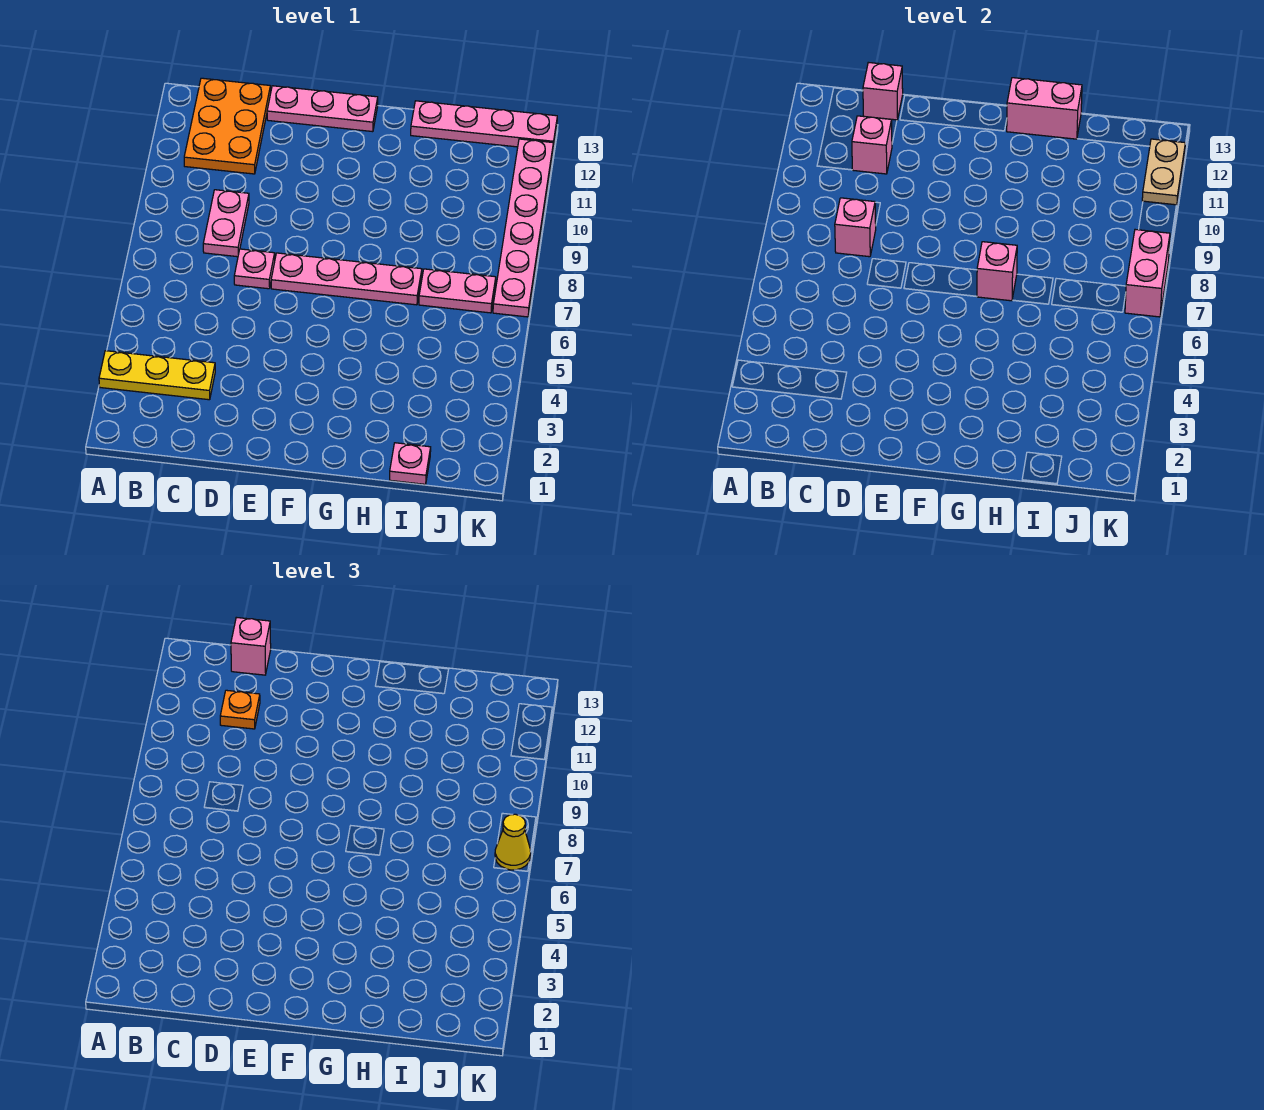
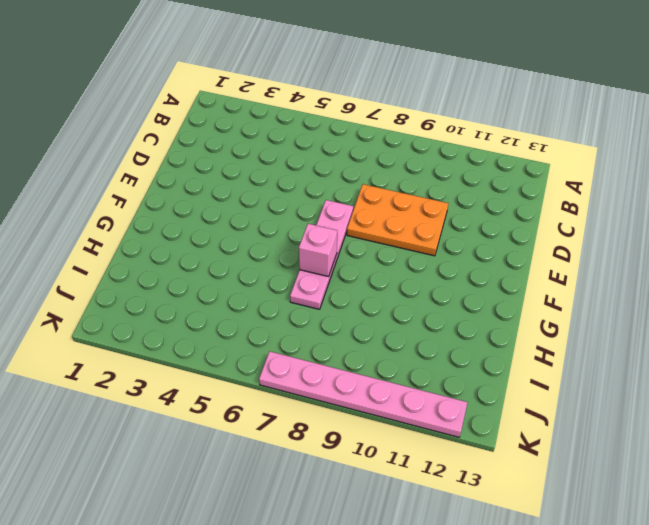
orange plate D8:E10 level 1 -> orange plate B11:C13 level 1
none -> yellow plate A3:C3 level 1
none -> pink plate C8:C9 level 1
none -> pink plate D7 level 1

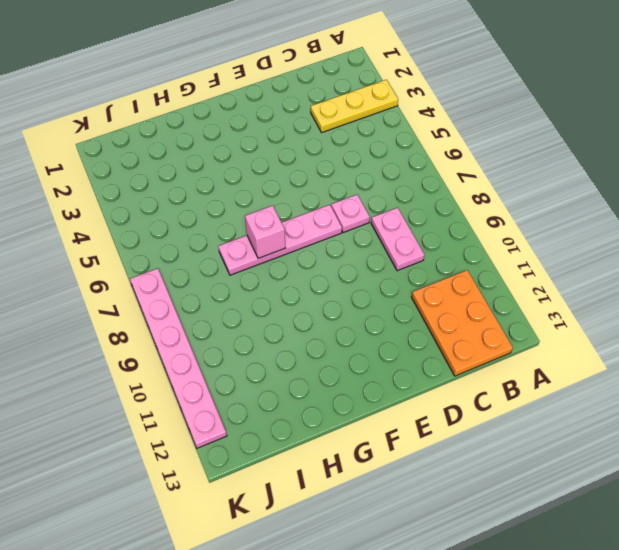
none -> pink plate D13:F13 level 1
none -> pink plate H13:K13 level 1
none -> pink plate I1 level 1

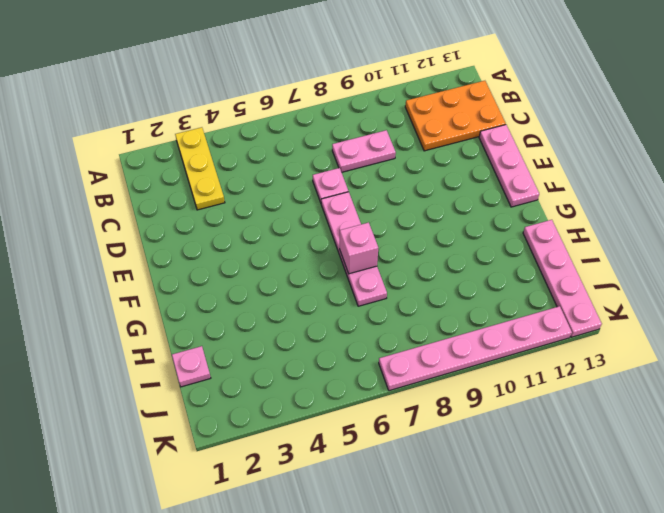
none -> pink plate I7:J7 level 1
none -> pink brick C8 level 2
none -> pink brick C11 level 2

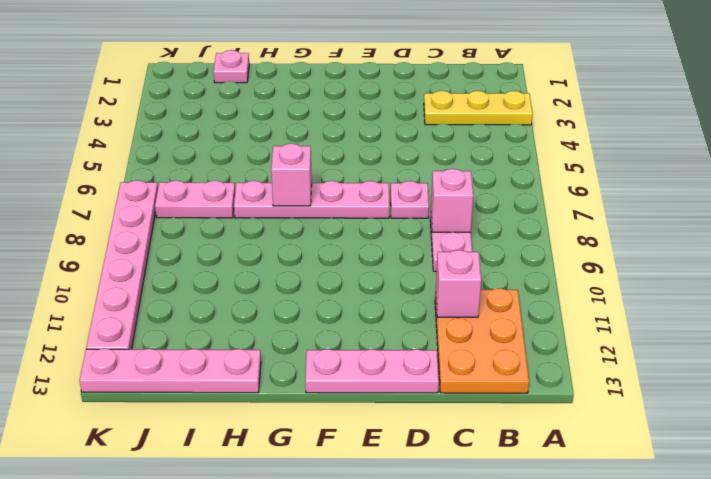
none -> pink brick C13 level 2
none -> pink brick G13:H13 level 2
none -> pink brick K7:K8 level 2

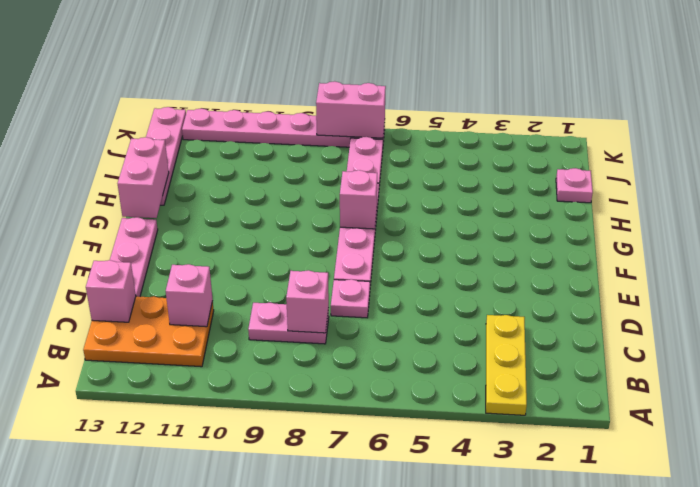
none -> tan plate K11:K12 level 2
none -> orange plate C11 level 3
none -> pink brick C13 level 3

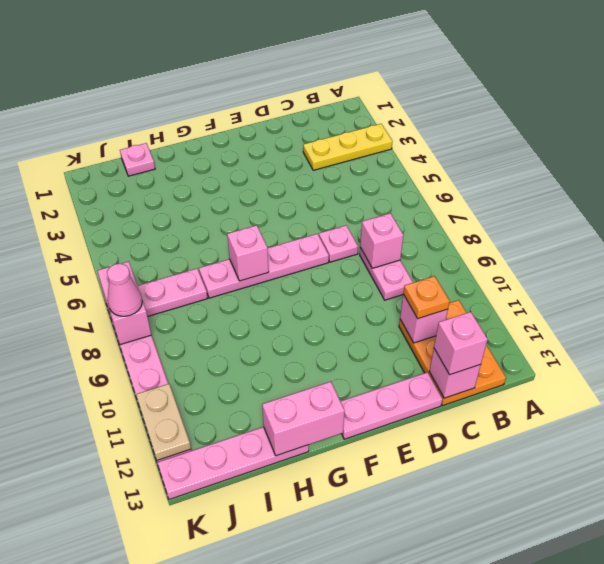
pink cone K8 level 3 -> none
none -> yellow cone K7 level 3

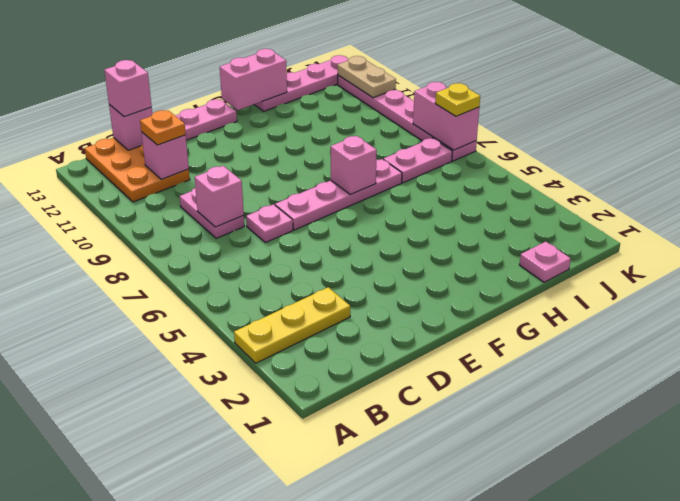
yellow plate K7 level 3 -> yellow cone K7 level 3

